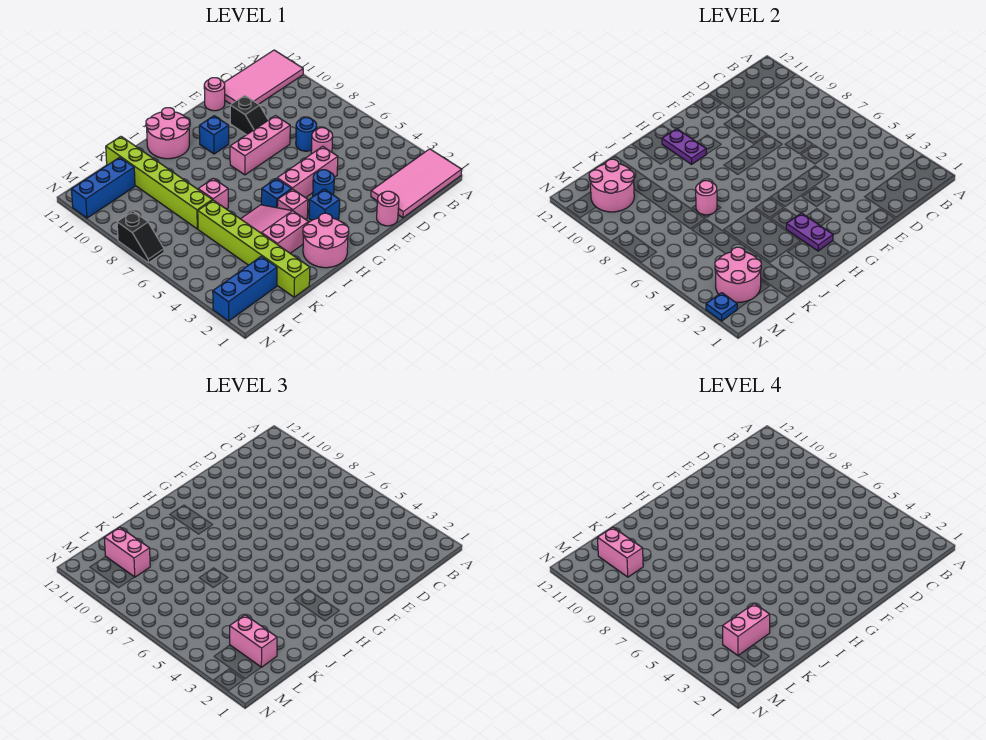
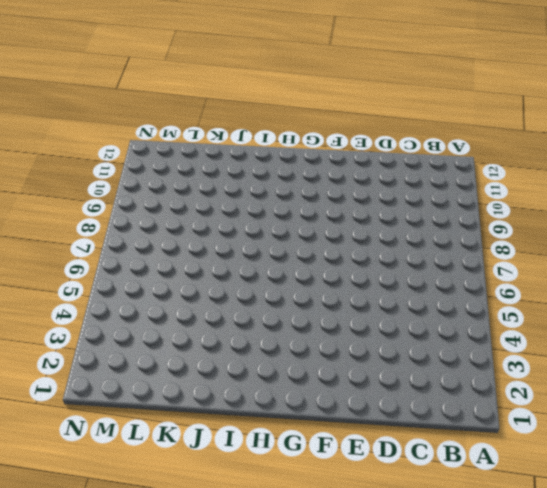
none -> pink tile A1:D2 level 1
none -> pink tile A11:D12 level 1
none -> pink round brick D6 level 1
none -> blue round brick D7 level 1

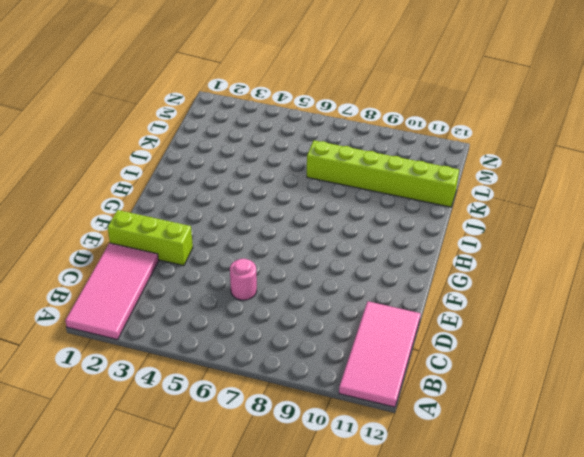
lime brick E1:E3 level 1 -> pink round brick E1 level 1
none -> blue round brick D7 level 1
none -> pink brick E5:G5 level 1
none -> pink brick E8:G8 level 1
none -> black slope E9:E10 level 1 top 10

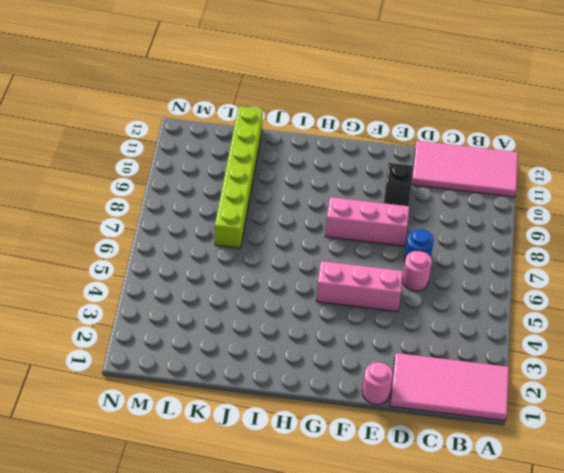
none -> pink round brick E12 level 1
none -> blue round brick F4 level 1
none -> blue brick G3 level 1
none -> blue brick G10 level 1

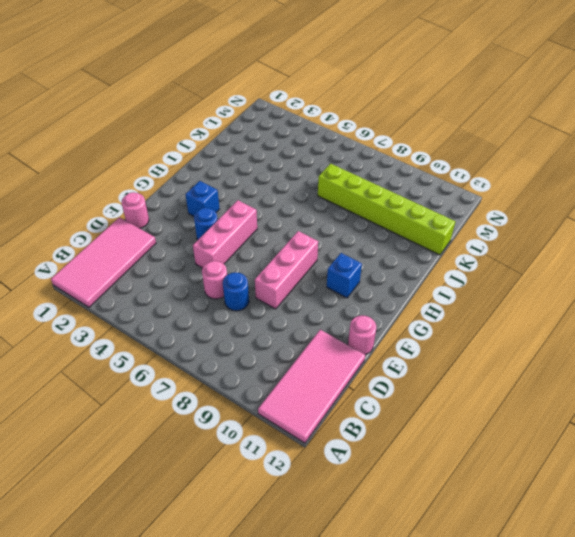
none -> black slope E9:E10 level 1 top 10
none -> pink round brick H1:I2 level 1
none -> pink brick H4 level 1
none -> blue brick H5 level 1

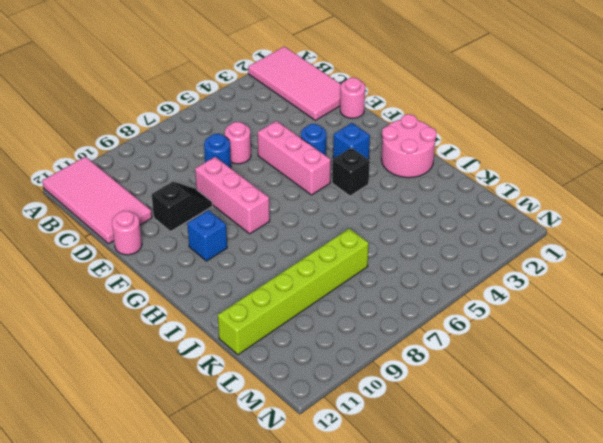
black brick H4 level 1 -> pink brick H4 level 1
none -> blue brick H5 level 1
none -> pink round brick H11:I12 level 1
none -> pink slope I3:J5 level 1 top 3
none -> pink brick J7 level 1

